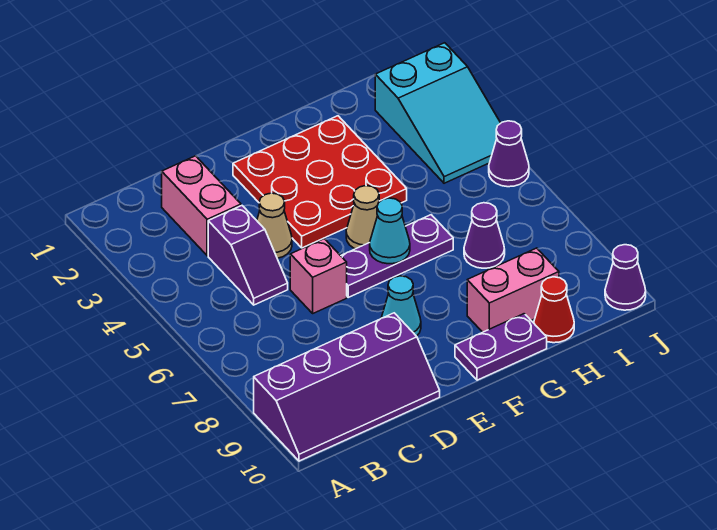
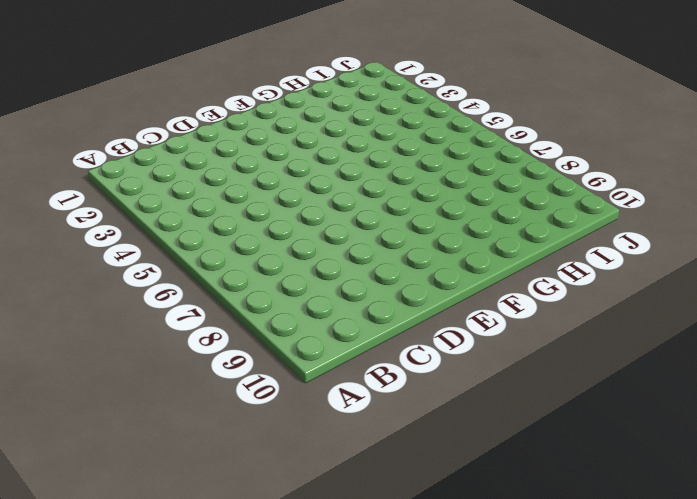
none -> purple slope A9:D10 level 1 top 9
none -> pink brick C2:C3 level 1
none -> purple slope C4:C5 level 1 top 4

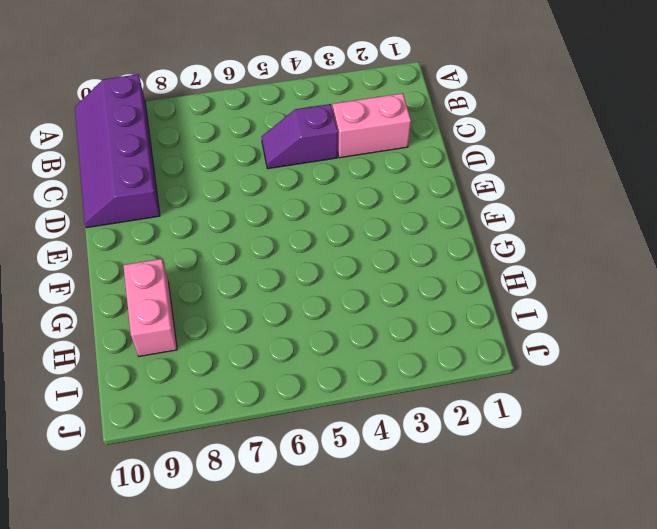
none -> tan cone D4 level 1
none -> pink brick D6 level 1
none -> red plate E2:G4 level 1

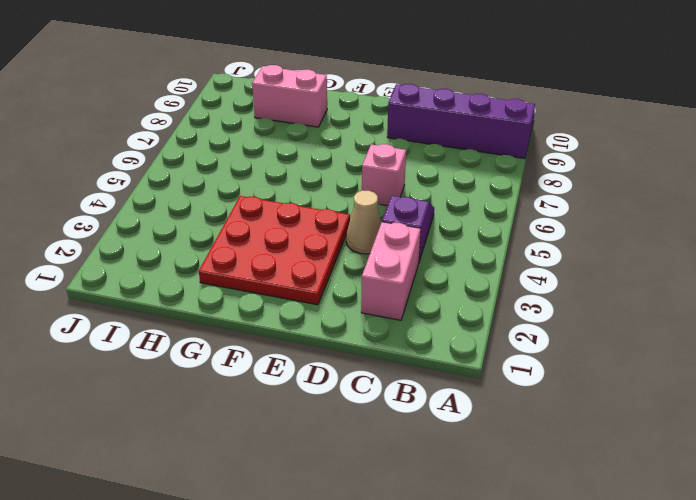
none -> purple plate E6:G6 level 1
none -> cyan cone E8 level 1
none -> tan cone F5 level 1

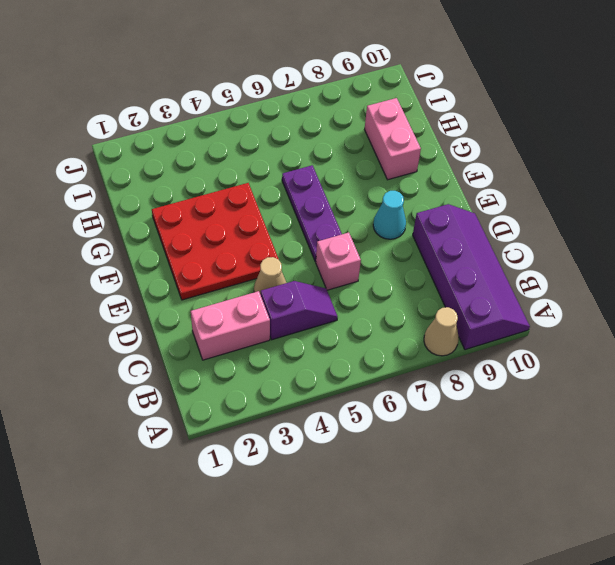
tan cone A8 level 1 -> tan cone F5 level 1
none -> purple plate F10:G10 level 1
none -> purple cone H7 level 1
none -> red cone H10 level 1

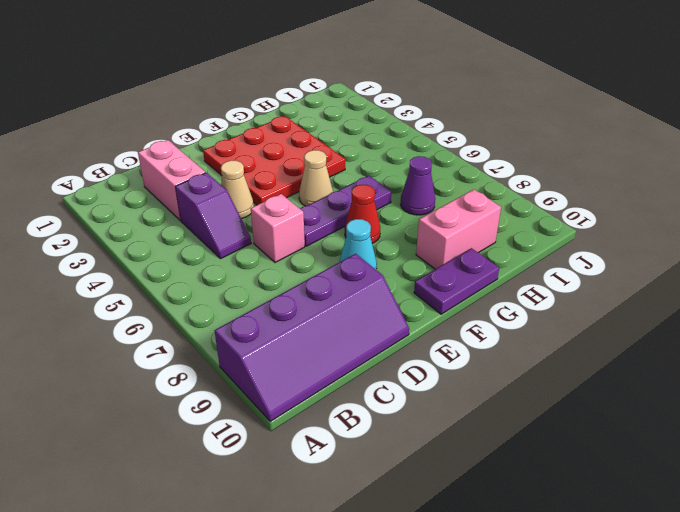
red cone F7 level 1 -> red cone H10 level 1
none -> cyan slope I2:J4 level 1 top 2
none -> purple cone J5 level 1
none -> purple cone J10 level 1

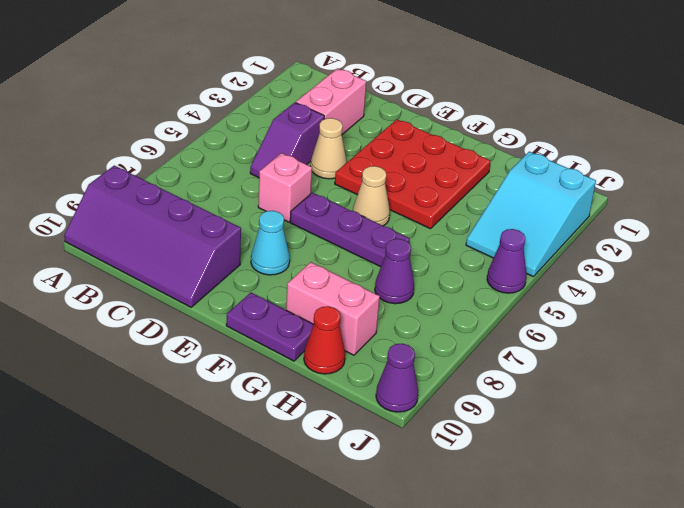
none -> cyan cone F6 level 2

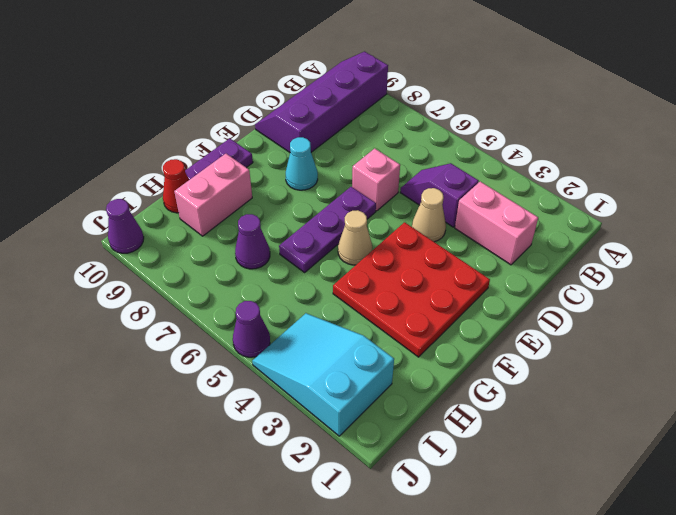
none -> cyan cone F6 level 2

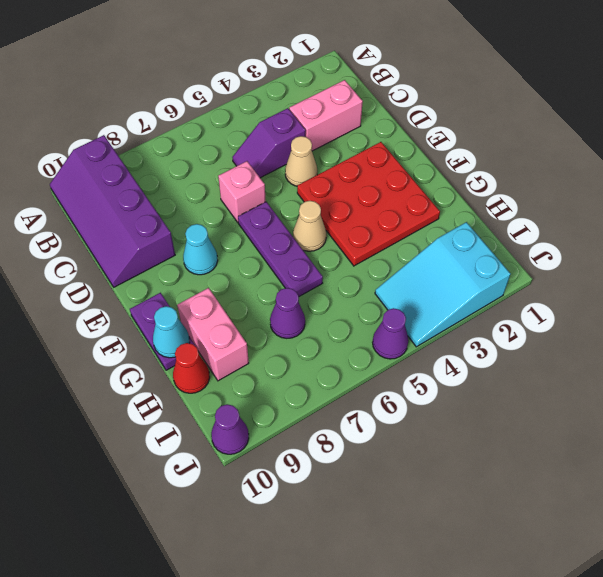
cyan cone G10 level 2 -> cyan cone F6 level 2

